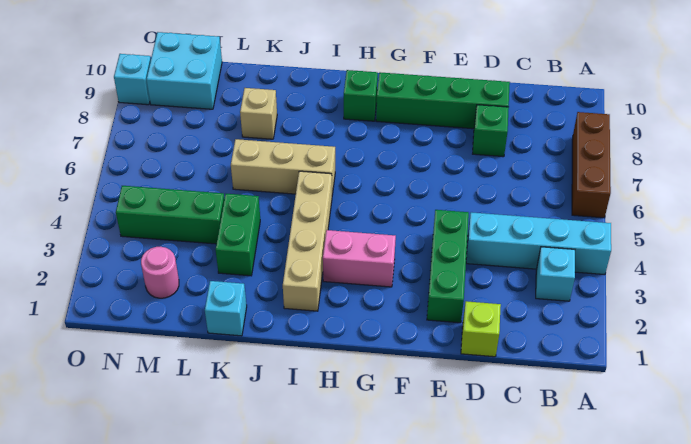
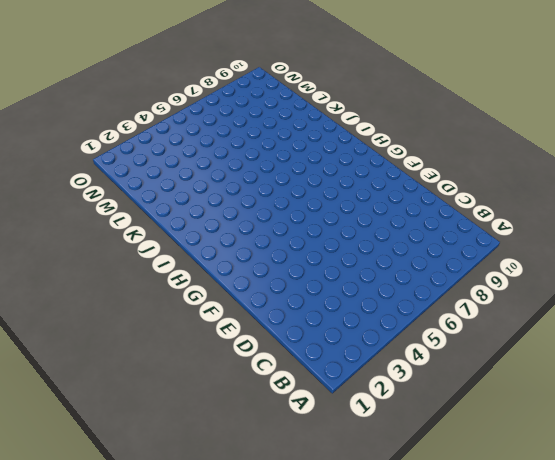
none -> cyan brick A4:D4 level 1
none -> brown brick A6:A8 level 1
none -> cyan brick B3 level 1

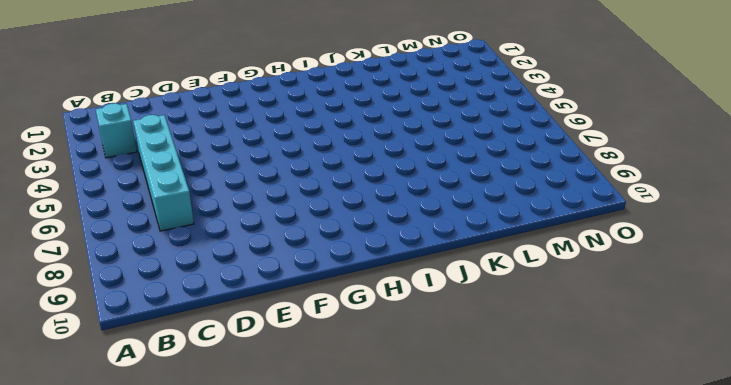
cyan brick C4:C7 level 1 -> cyan brick A4:D4 level 1
none -> brown brick A6:A8 level 1
none -> lime brick D1 level 1
none -> green brick D8 level 1

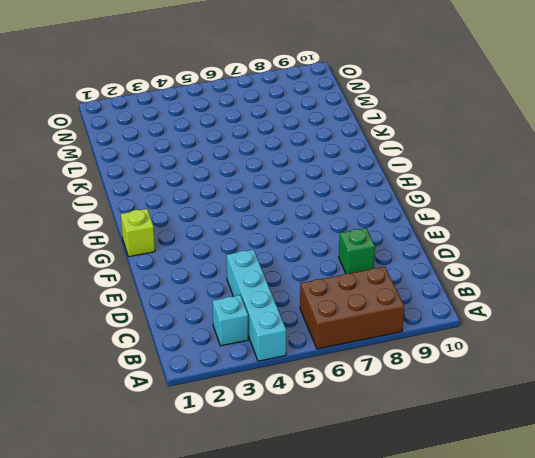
brown brick A6:B8 level 1 -> brown brick A6:A8 level 1
lime brick G1 level 1 -> lime brick D1 level 1
none -> green brick D9:G9 level 1
none -> green brick E2:E4 level 1
none -> pink brick G3:H3 level 1

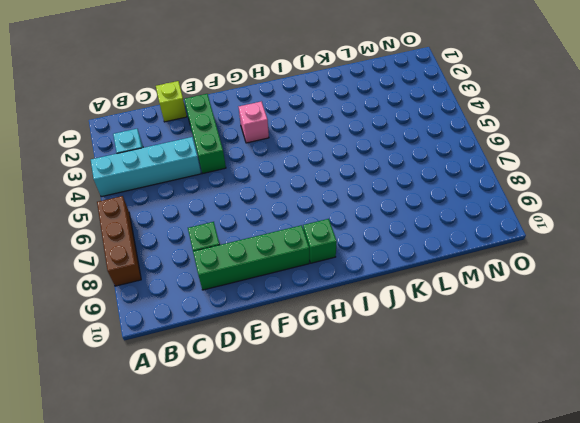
pink brick G3 level 1 -> pink brick G3:H3 level 1
none -> tan brick I2:I5 level 1
none -> tan brick I6:K6 level 1
none -> cyan brick K1 level 1

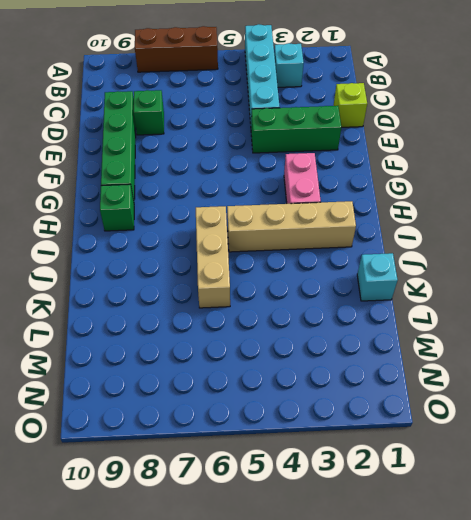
none -> green brick K3:K4 level 1
none -> tan brick K8 level 1
none -> green brick L4:N4 level 1

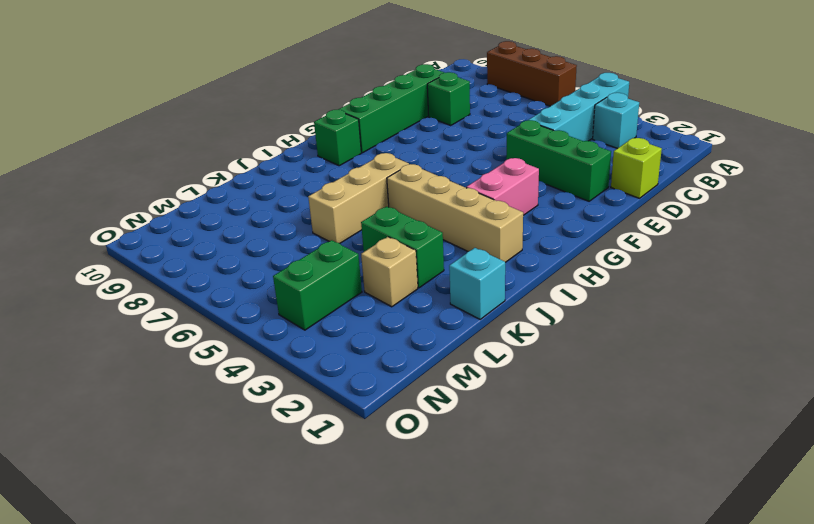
tan brick L3 level 1 -> tan brick K8 level 1
green brick M4:N4 level 1 -> green brick L4:N4 level 1
none -> pink round brick M2 level 1
none -> cyan brick M9:N10 level 1
none -> cyan brick O9 level 1

